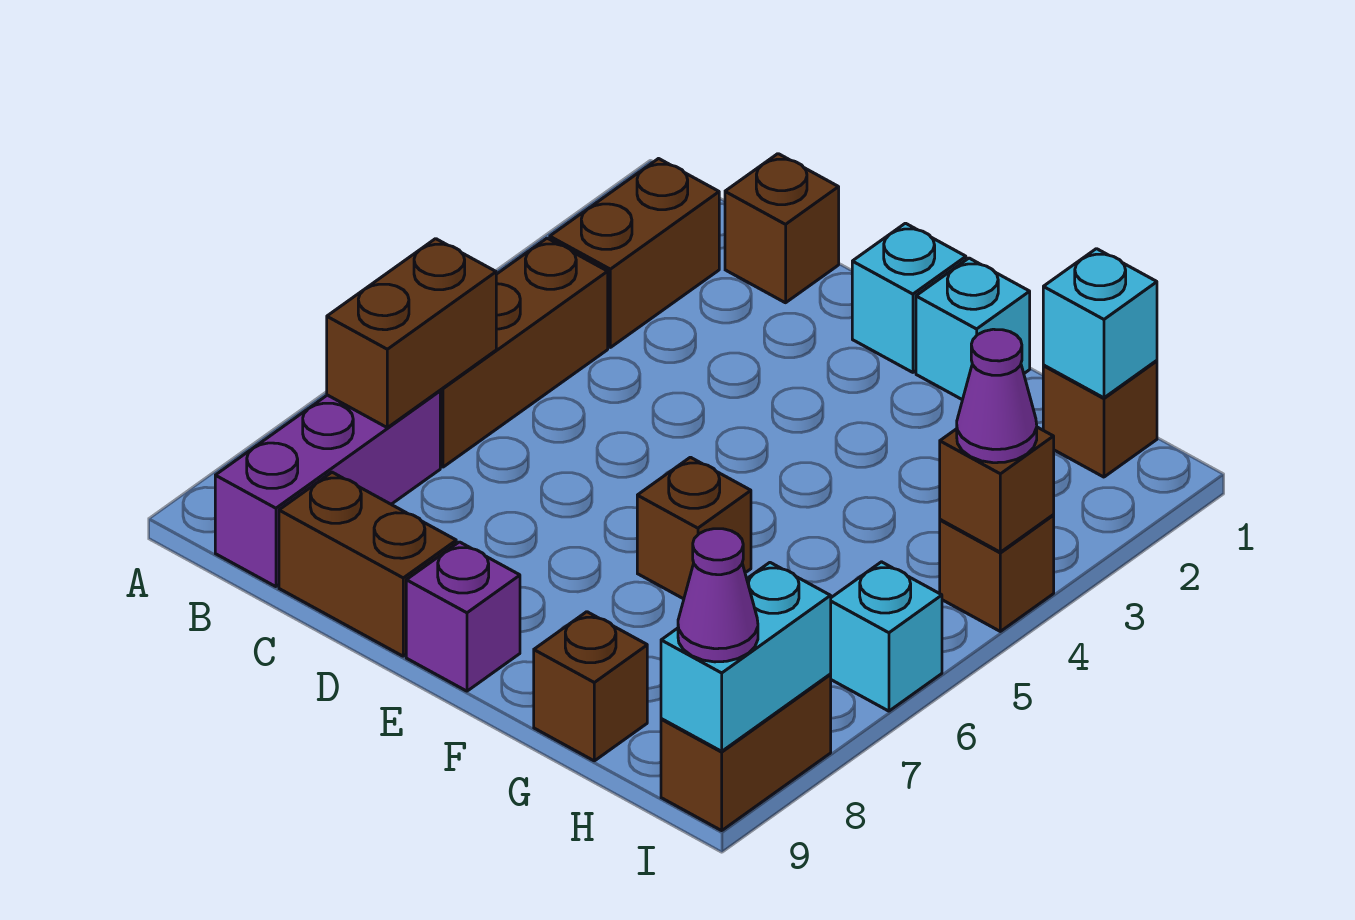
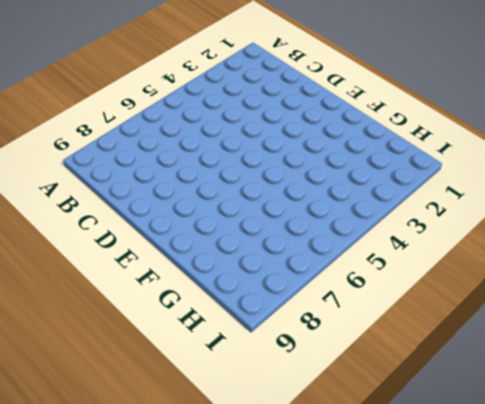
none -> brown brick B2:B3 level 1
none -> brown brick B4:B6 level 1
none -> purple brick B7:B9 level 1

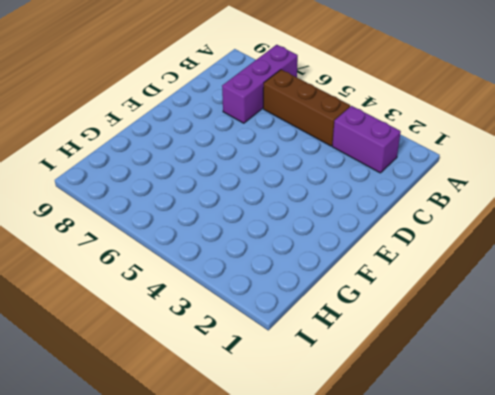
purple brick A7:C7 level 1 -> purple brick B7:B9 level 1
purple brick B2:B3 level 1 -> brown brick B2:B3 level 1
none -> brown brick C1 level 1
none -> brown brick C9:D9 level 1
none -> cyan brick E1 level 1

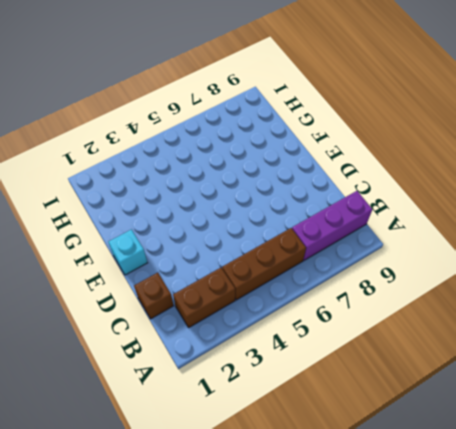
none -> brown brick C9:D9 level 1
none -> purple brick E9 level 1
none -> cyan brick F1 level 1

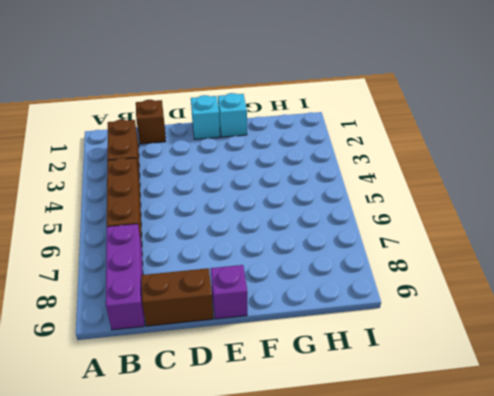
none -> brown brick F6 level 1
none -> brown brick G9 level 1
none -> brown brick H1 level 1

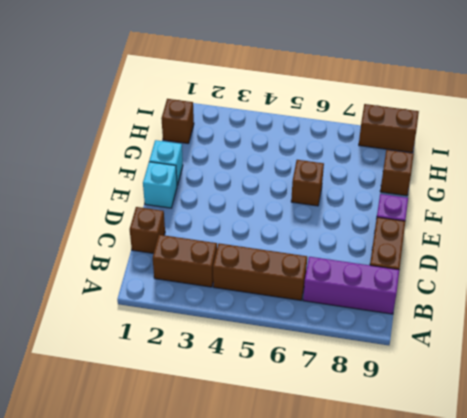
none -> brown brick I4 level 1
none -> cyan brick I6 level 1
none -> brown brick B6:B7 level 2

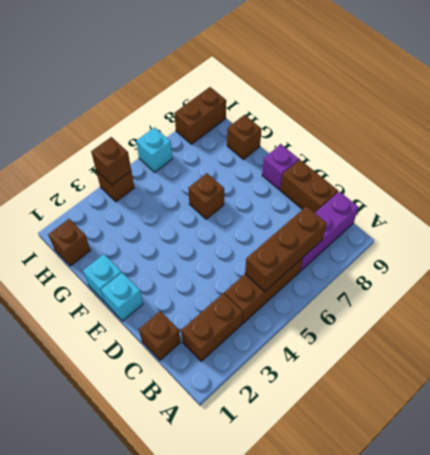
brown brick B5:B7 level 2 -> brown brick B6:B7 level 2
none -> cyan brick H1 level 2
none -> cyan brick I8:I9 level 2
none -> purple cone I4 level 3

